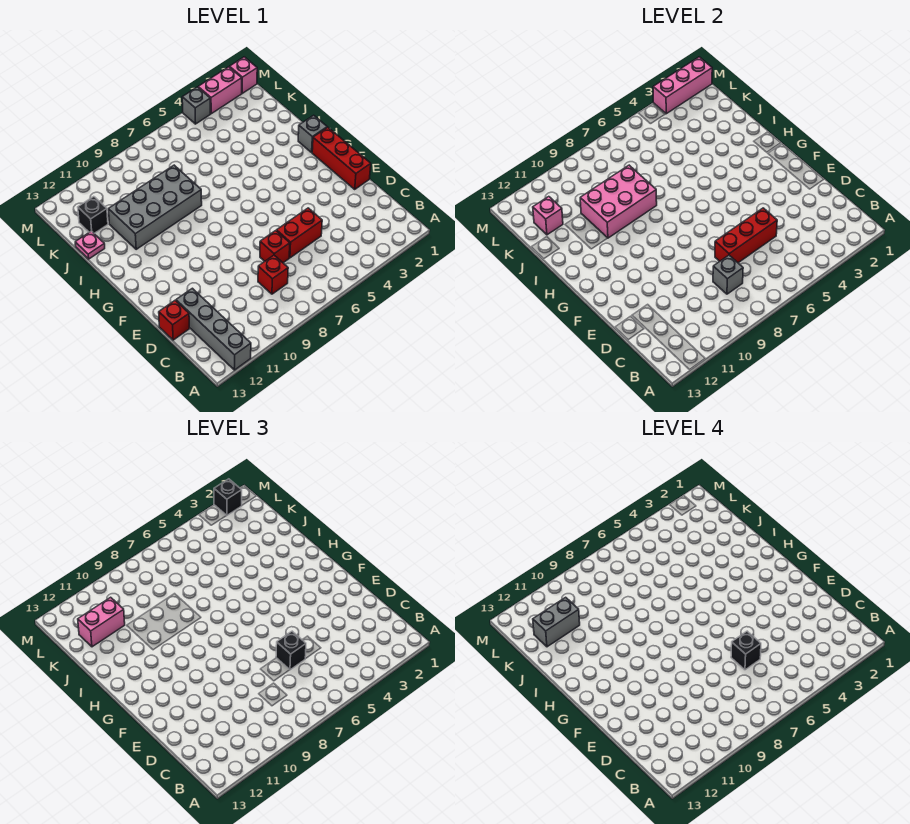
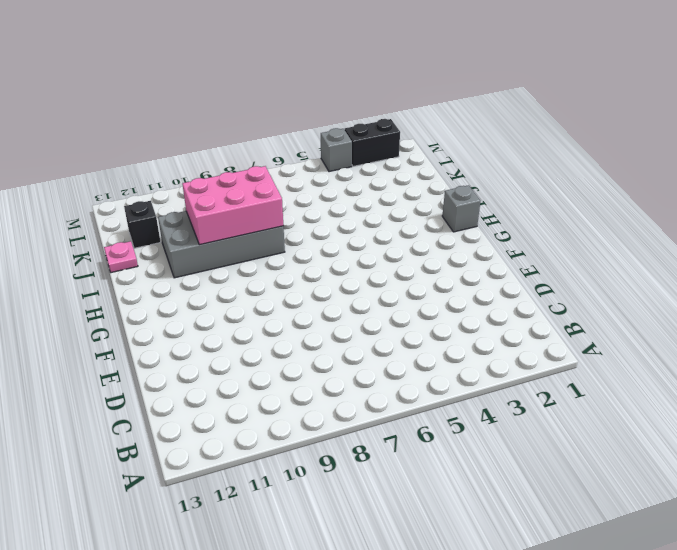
black brick M2:M3 level 1 -> pink brick M2:M3 level 1
none -> grey brick A12:D12 level 1
none -> red brick C8 level 1
none -> red brick D5:D6 level 1

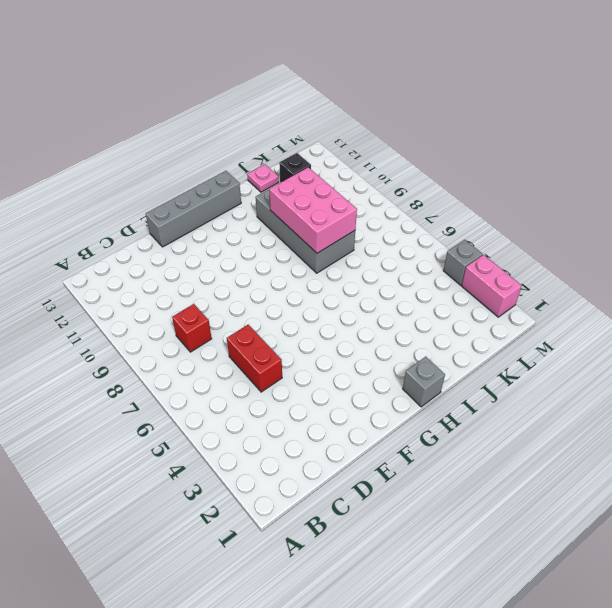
grey brick E13:H13 level 1 -> grey brick A12:D12 level 1
none -> red brick D7 level 1
none -> red brick D13 level 1
none -> red brick E1:G1 level 1

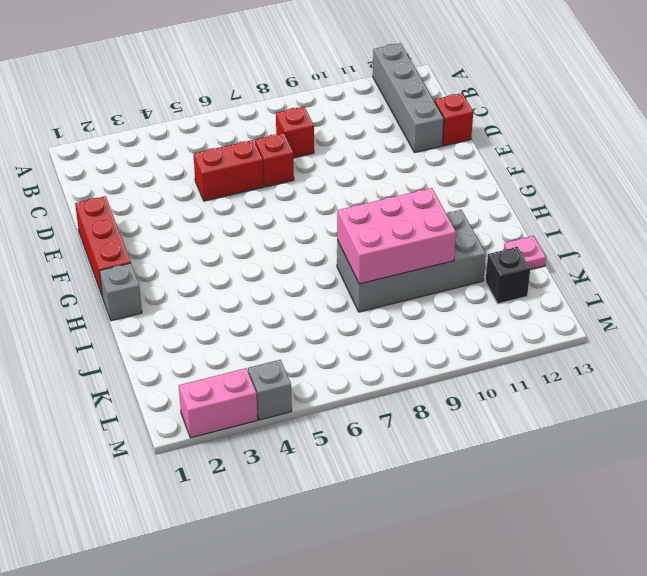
none -> pink brick M1 level 1
none -> grey brick C8 level 2
none -> red brick D5:D7 level 2

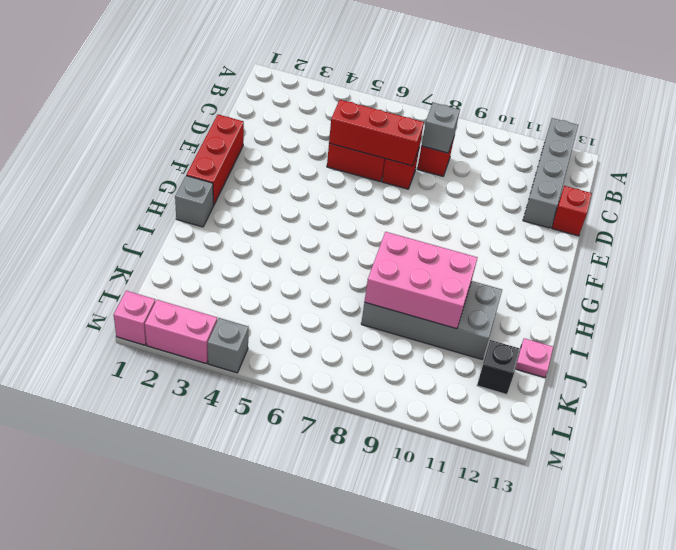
none -> pink brick K12 level 2
none -> pink brick M1:M3 level 2
none -> black brick D6 level 3

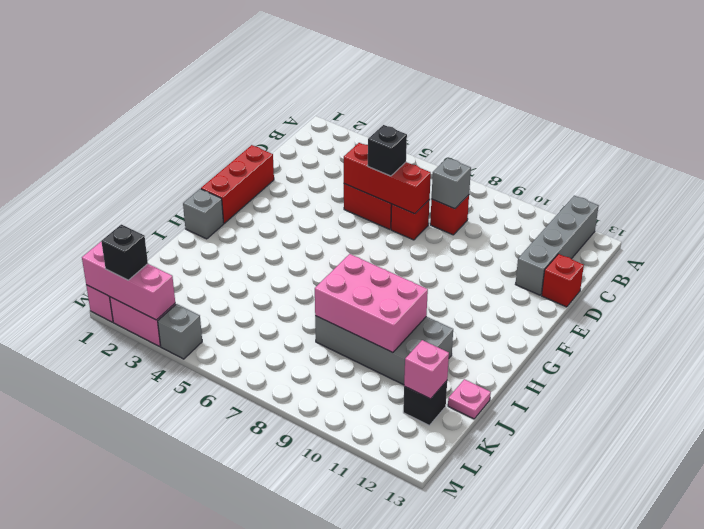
none -> pink brick K11:K12 level 3
none -> black brick D6 level 4
none -> grey brick K11:K12 level 4

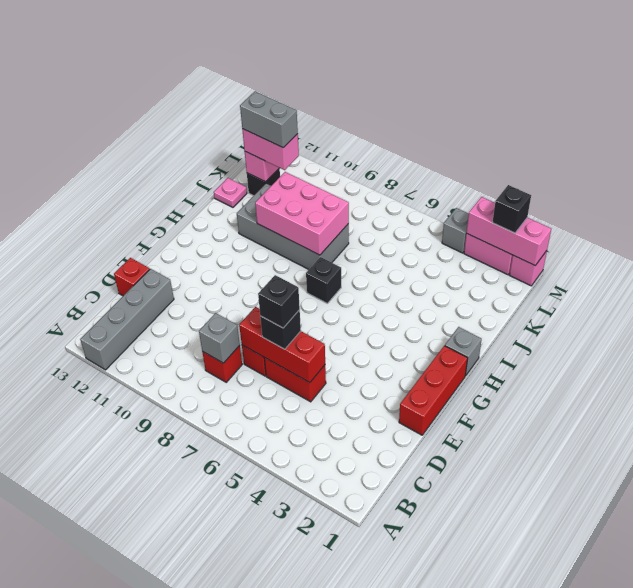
black brick H7 level 1 -> none

